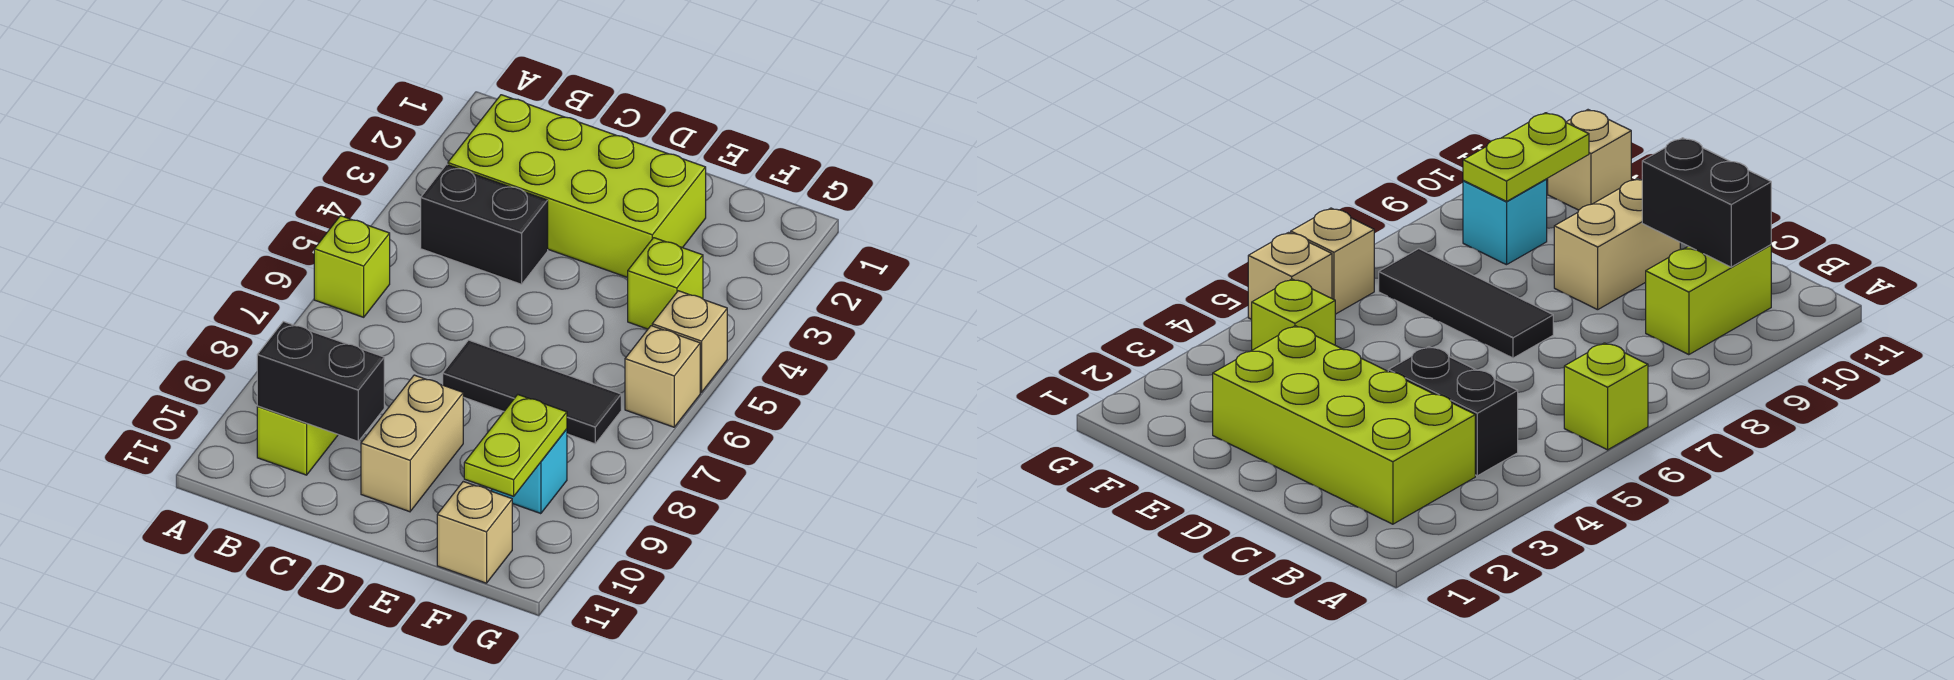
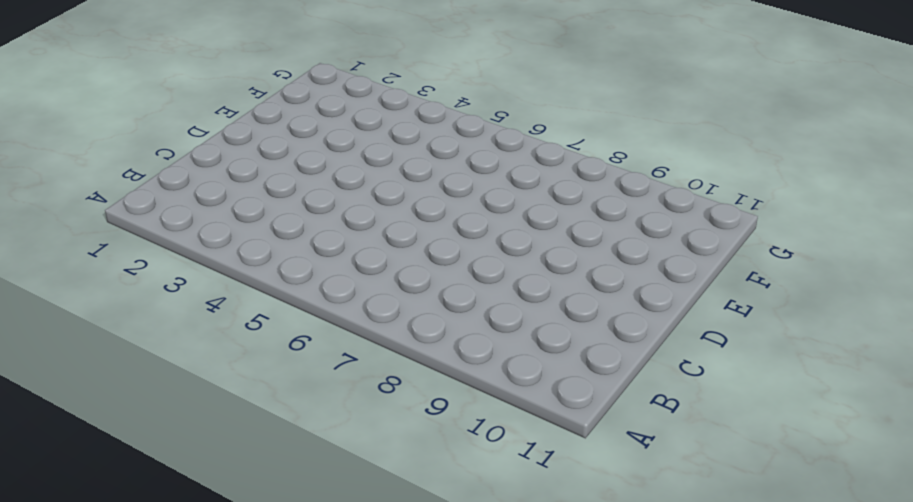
none -> lime brick A6 level 1
none -> lime brick B2:E3 level 1
none -> black brick B4:C4 level 1

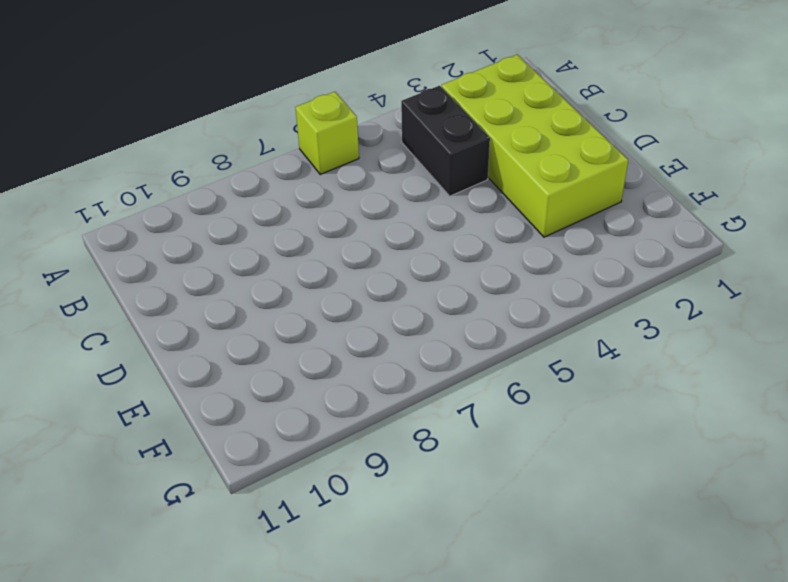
none -> lime brick B9:B10 level 1
none -> black tile D7:F7 level 1
none -> tan brick D9:D10 level 1

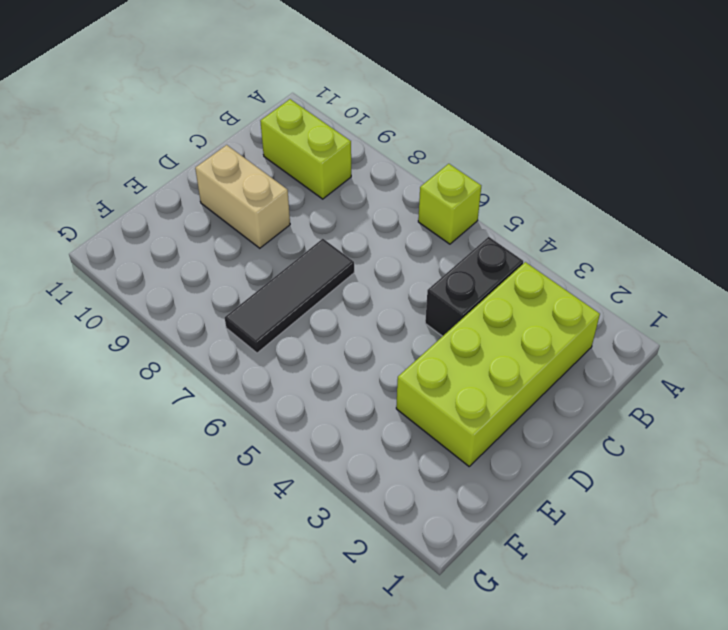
none -> lime brick F4 level 1
none -> cyan brick F9 level 1
none -> tan brick F11 level 1

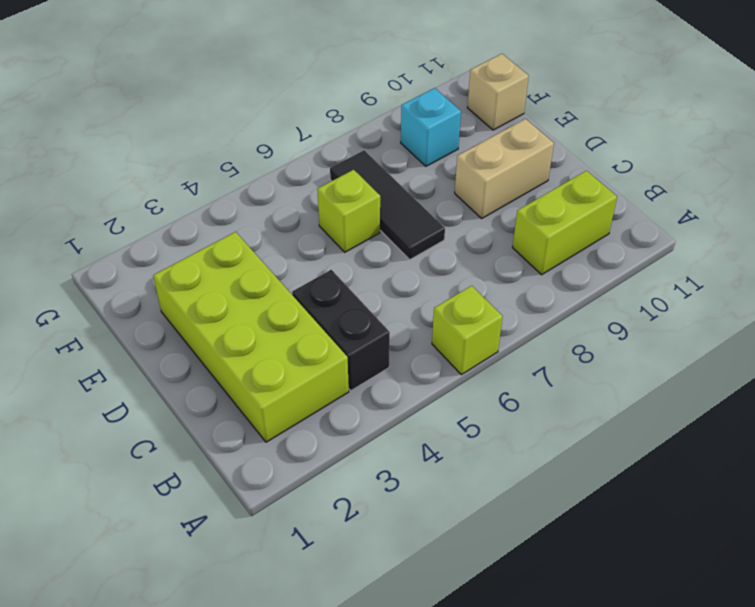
lime brick E6 level 1 -> lime brick F4 level 1
none -> tan brick G5 level 1
none -> tan brick G6 level 1
none -> black brick B10:C10 level 2

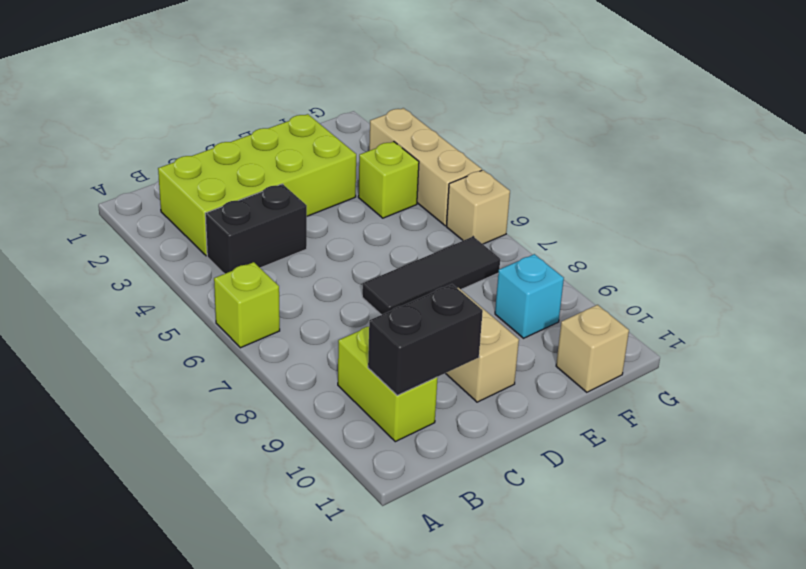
tan brick G3:G5 level 1 -> tan brick G5 level 1
none -> lime plate F9:F10 level 2

